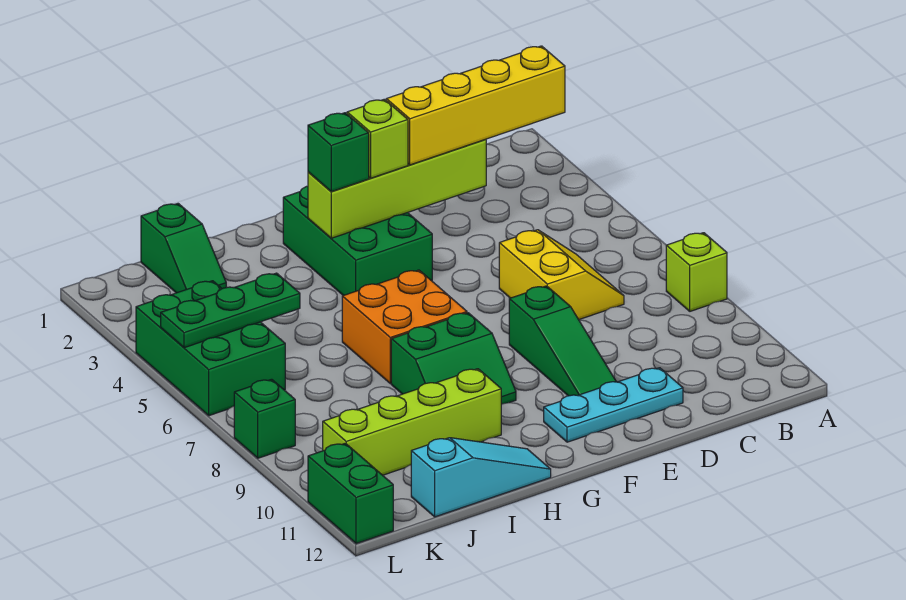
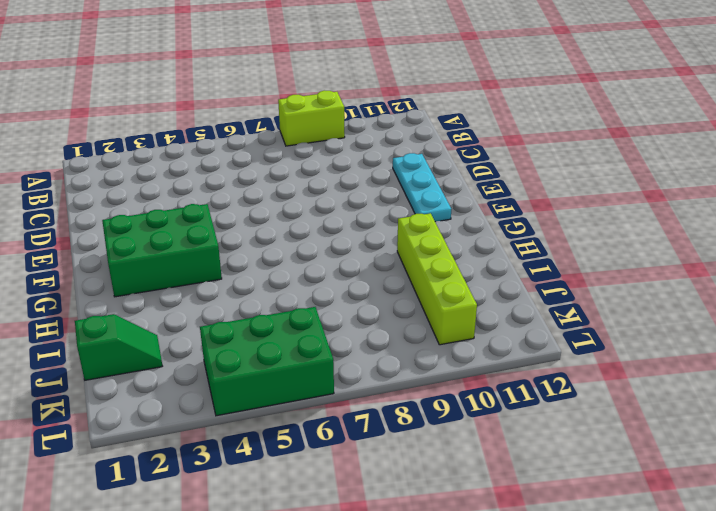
lime brick A8:A9 level 1 -> lime brick A8 level 1
none -> yellow slope C6:D7 level 1 top D
none -> green slope E8:E10 level 1 top 8
none -> orange brick G6:H7 level 1

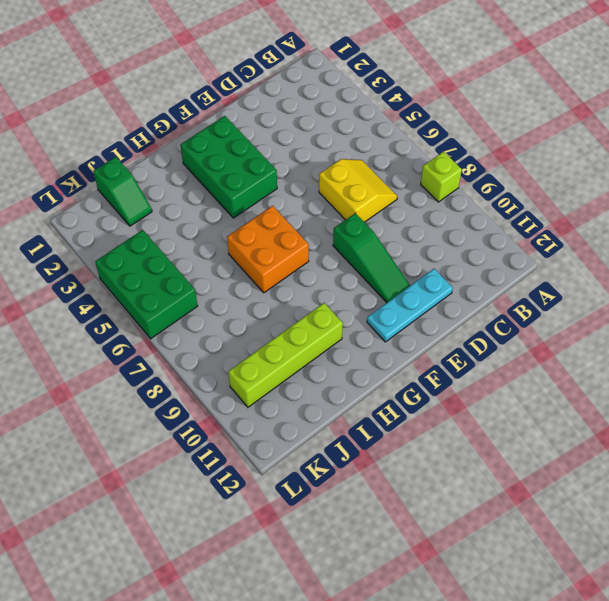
none -> green slope G8:H9 level 1 top 8
none -> cyan slope H12:J12 level 1 top J
none -> green brick L8 level 1

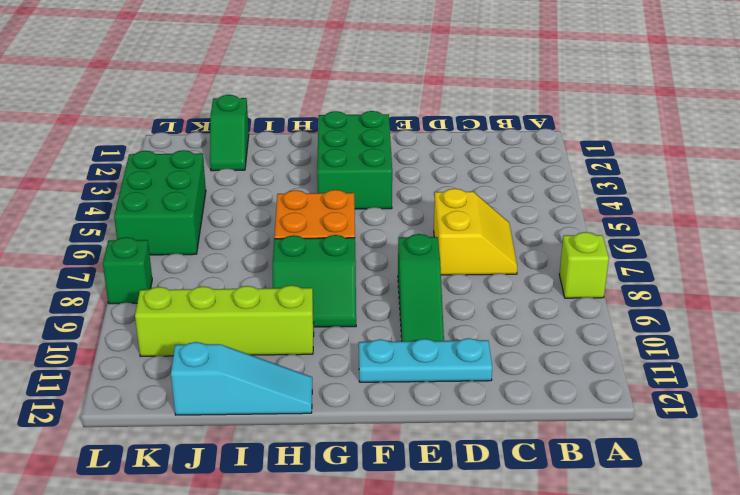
none -> green brick L11:L12 level 1
none -> lime brick D3:G3 level 2
none -> green plate J5:L5 level 2

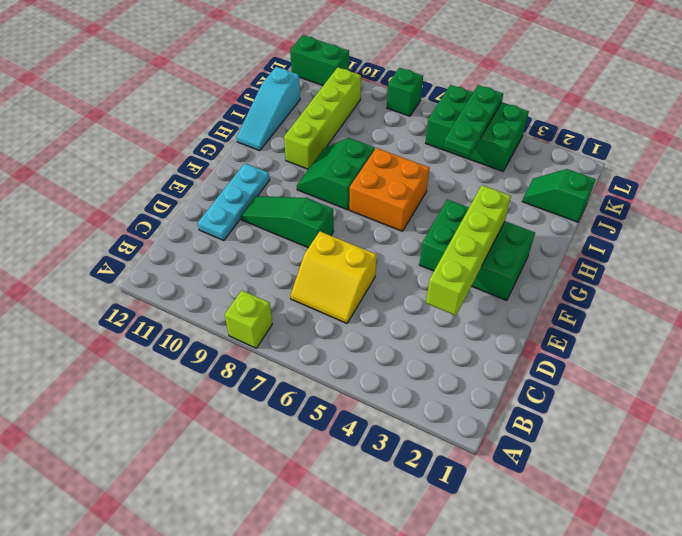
none -> yellow brick B3:E3 level 3
none -> lime brick F3 level 3
none -> green brick G3 level 3

